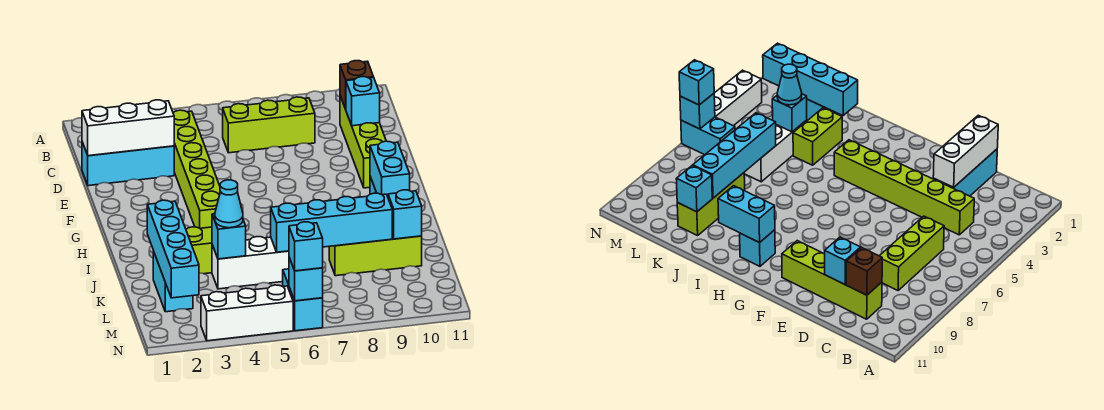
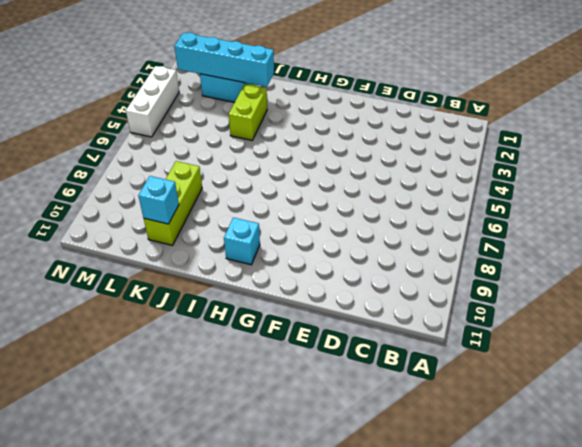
none -> lime brick C4:H4 level 1
none -> lime brick C6:C8 level 1
none -> lime brick C10:F10 level 1

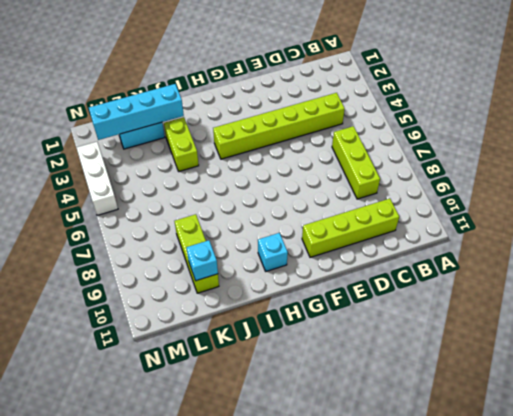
none -> cyan brick D1:D3 level 1
none -> white brick K4:K6 level 1
none -> cyan brick M6:N6 level 1

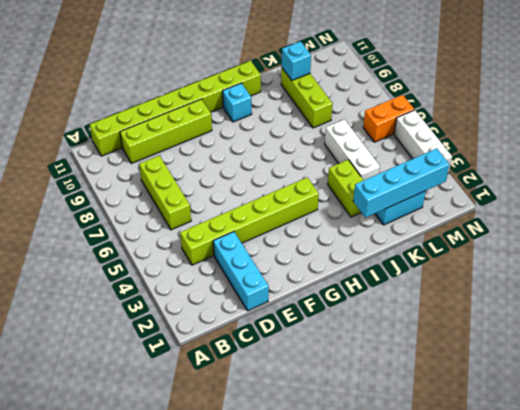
lime brick B11:I11 level 1 -> none
orange brick M6:N6 level 1 -> cyan brick M6:N6 level 1
none -> brown brick C10 level 2
none -> white brick D1:D3 level 2
none -> cyan brick D10 level 2

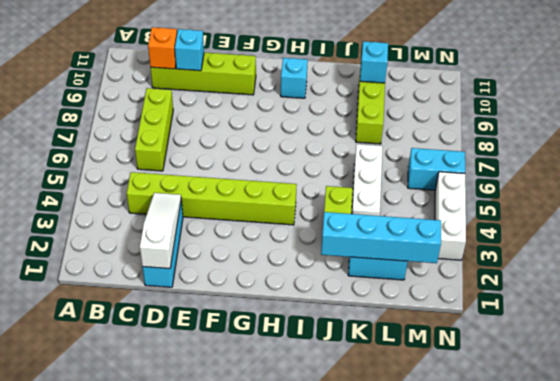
orange brick C10 level 2 -> brown brick C10 level 2
white slope D1:D3 level 2 top 1 -> white brick D1:D3 level 2
none -> cyan brick H10:I10 level 2
none -> cyan brick K4 level 2
none -> cyan brick K6:K9 level 2

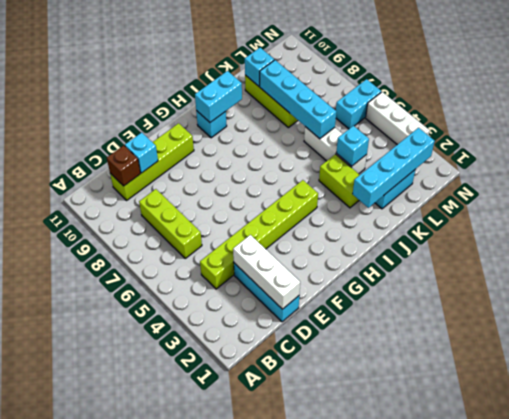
none -> cyan brick N6 level 2
none -> cyan cone K4 level 3
none -> cyan brick N6 level 3

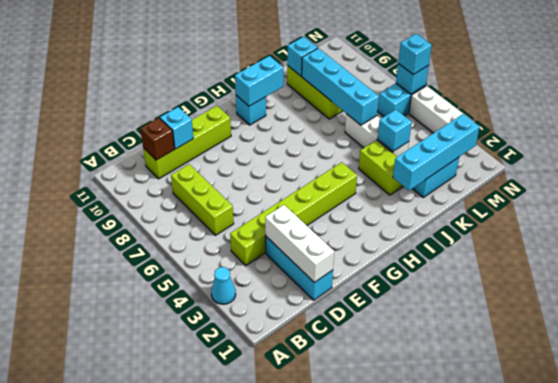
cyan cone A3 level 1 -> cyan cone K4 level 3

